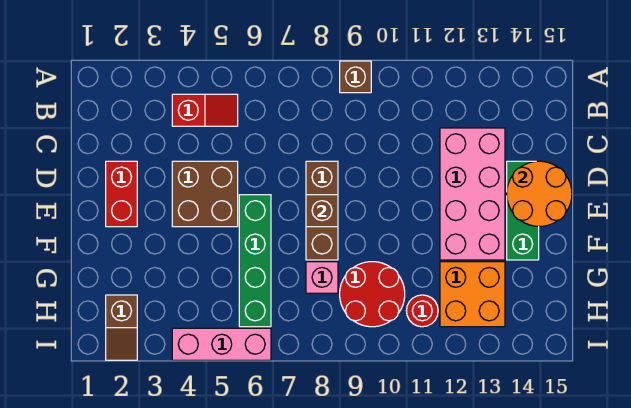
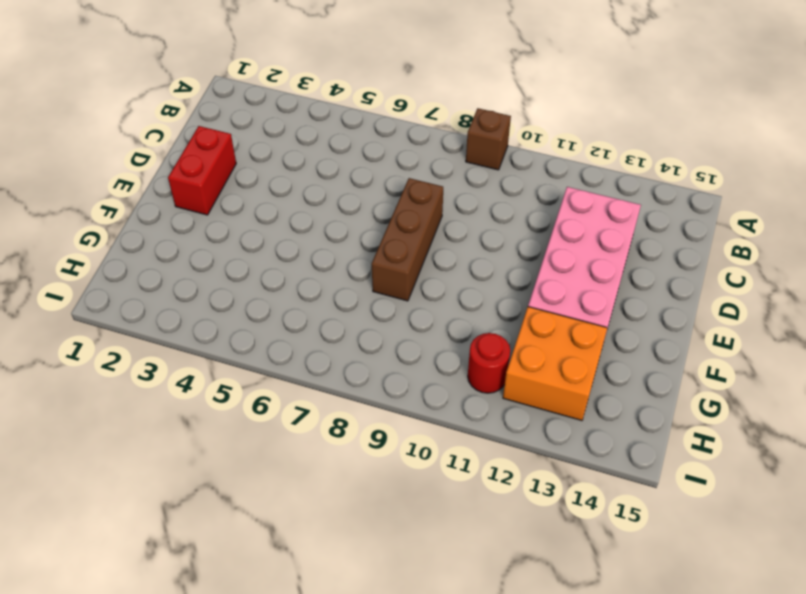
none -> red slope B4:B5 level 1 top 4
none -> brown brick D4:E5 level 1
none -> green brick D14:F14 level 1

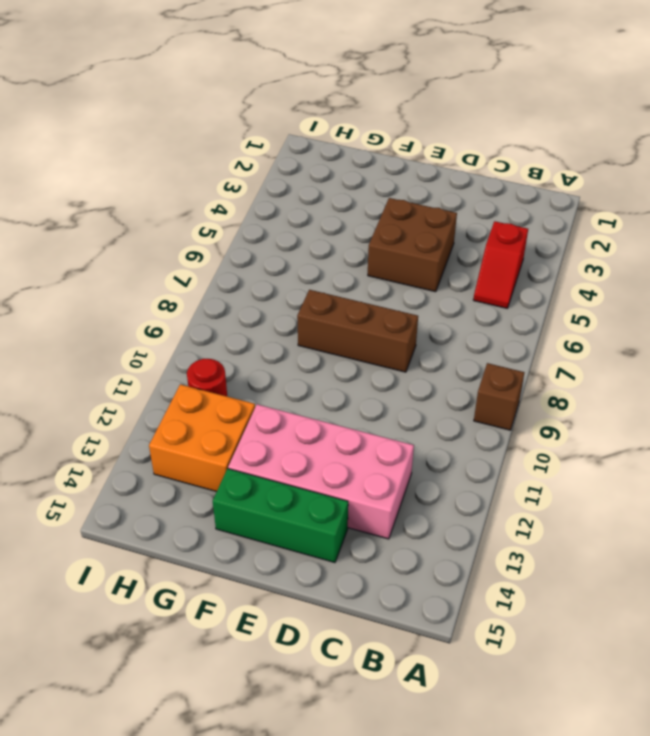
none -> red brick D2:E2 level 1
none -> green brick E6:H6 level 1
none -> pink brick G8 level 1

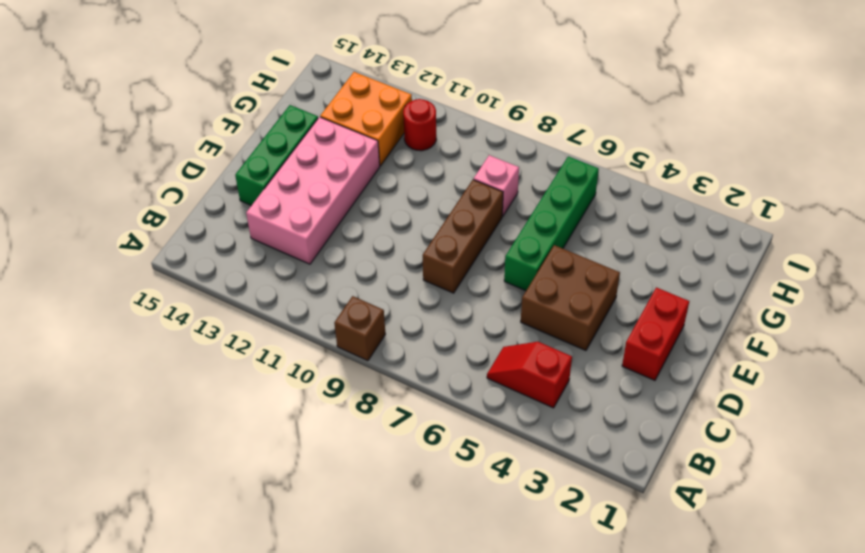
none -> red round brick G9:H10 level 1
none -> brown slope H2:I2 level 1 top H
none -> pink brick I4:I6 level 1

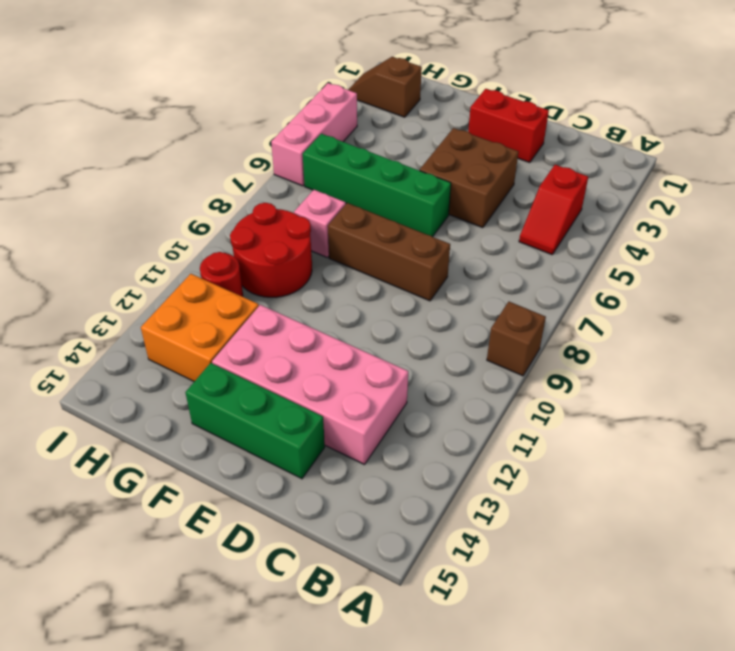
none -> orange round brick D14:E15 level 2
none -> brown brick E8 level 2

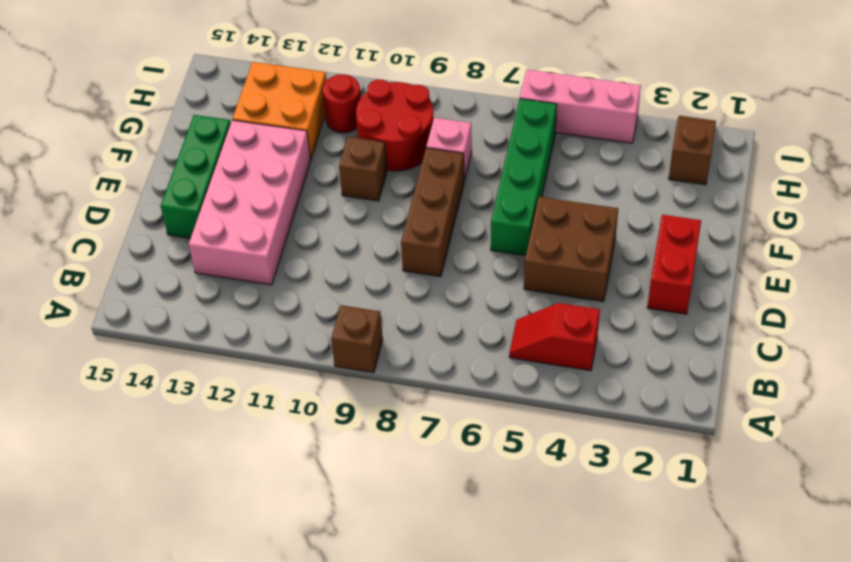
brown brick F10 level 1 -> brown brick E8 level 2
none -> orange round brick D14:E15 level 2

